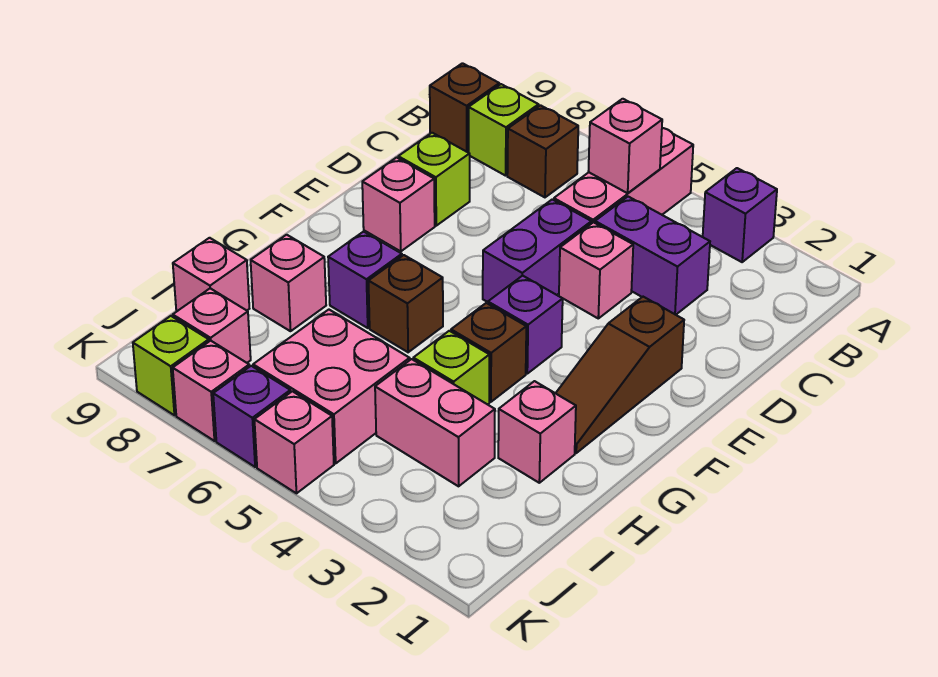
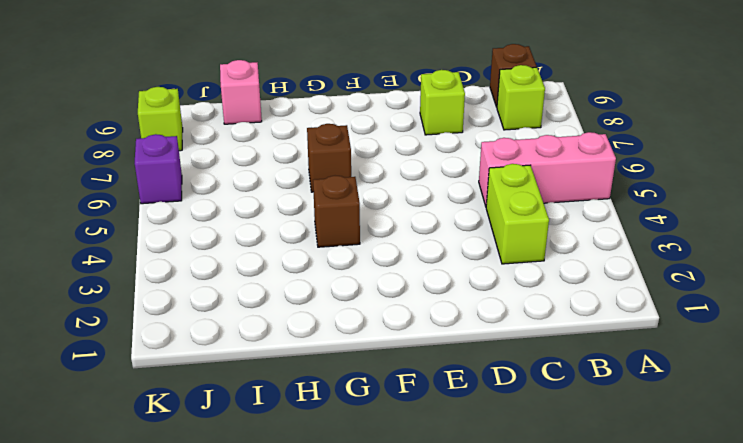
lime brick C3:C4 level 1 -> purple brick C3:C4 level 1
none -> purple brick A3 level 1
none -> brown brick B7 level 1
none -> pink brick D4 level 1

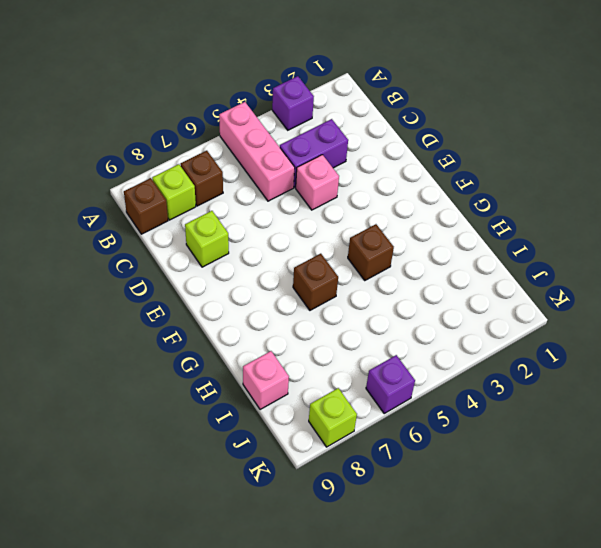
none -> purple brick D5:E5 level 1
none -> brown slope E2:G2 level 1 top E
none -> pink brick E8 level 1

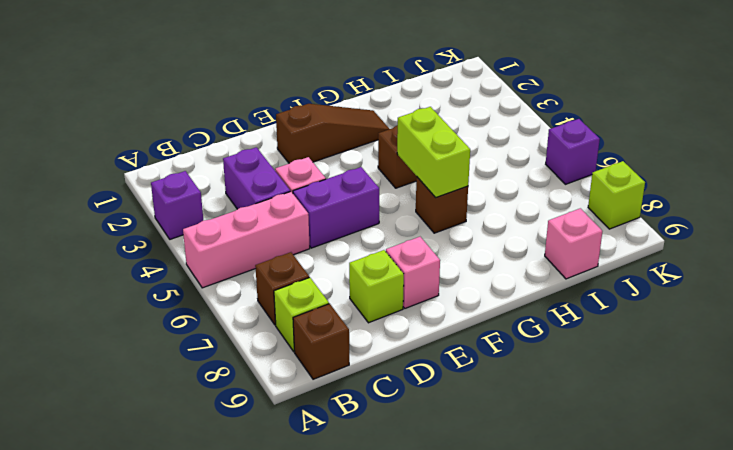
lime brick G5:G6 level 2 -> none
none -> purple brick F4 level 1
none -> purple brick G7 level 1
none -> pink brick H2 level 1

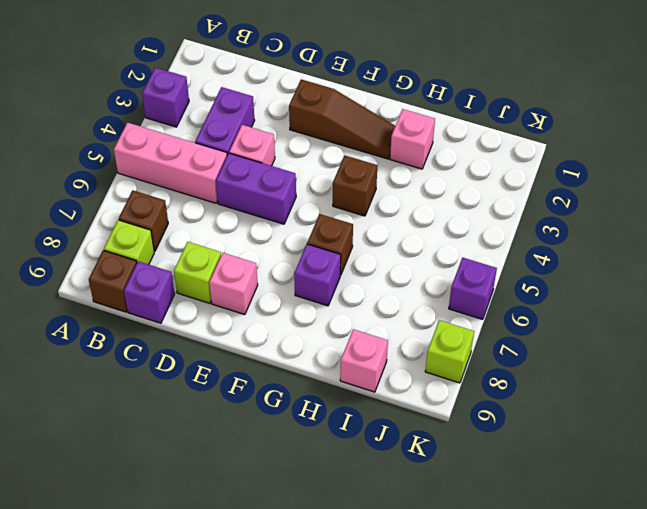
purple brick C9 level 1 -> purple brick F4 level 1
none -> lime brick H4 level 1
none -> pink brick H8 level 1
none -> pink brick I3:I4 level 1

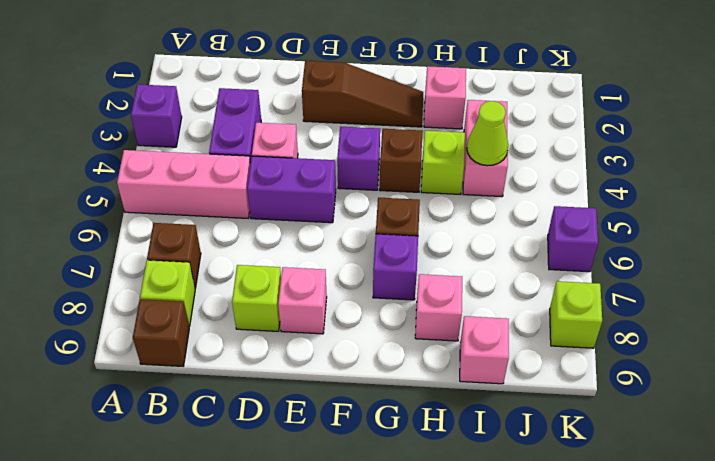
lime cone I4 level 2 -> none
none -> pink brick I5:J6 level 1
none -> pink brick J8 level 1
none -> pink brick K5 level 1

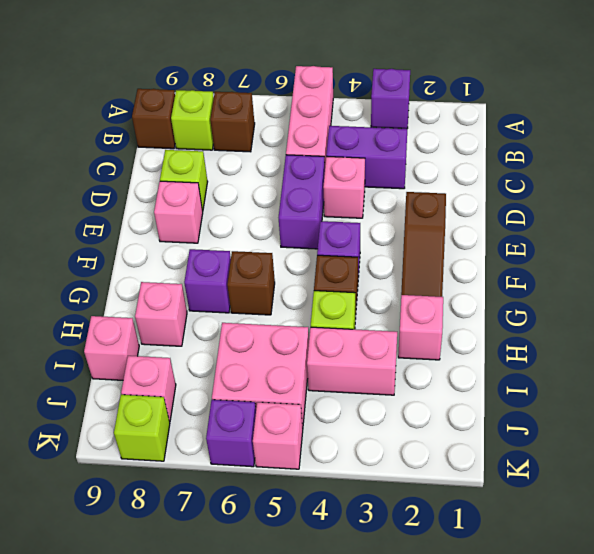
none -> pink brick K7 level 1
none -> pink brick B5 level 2

